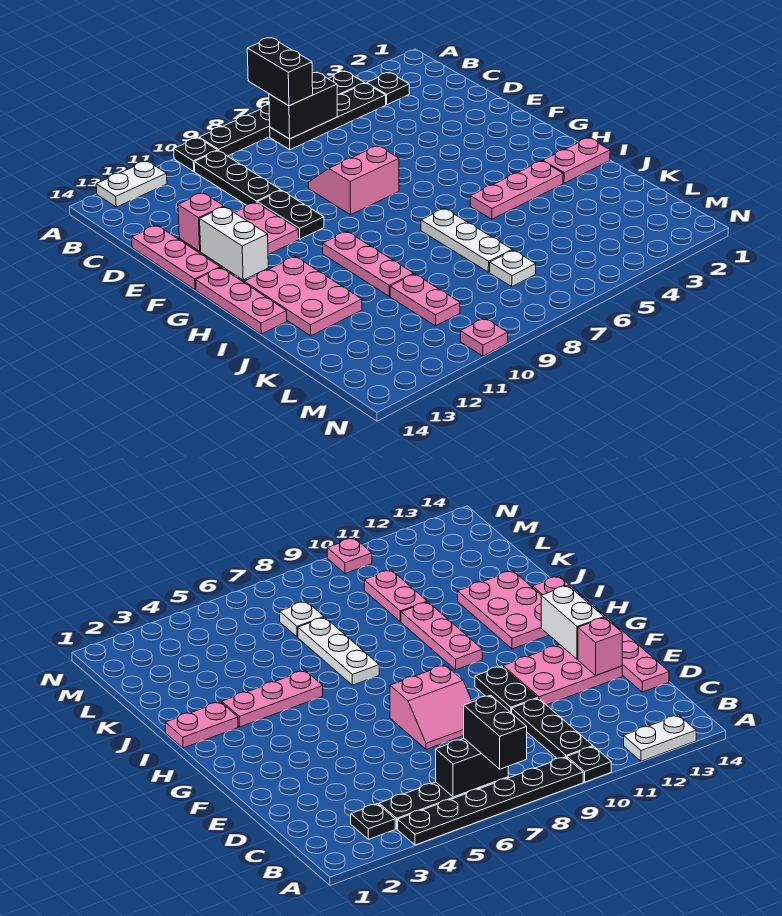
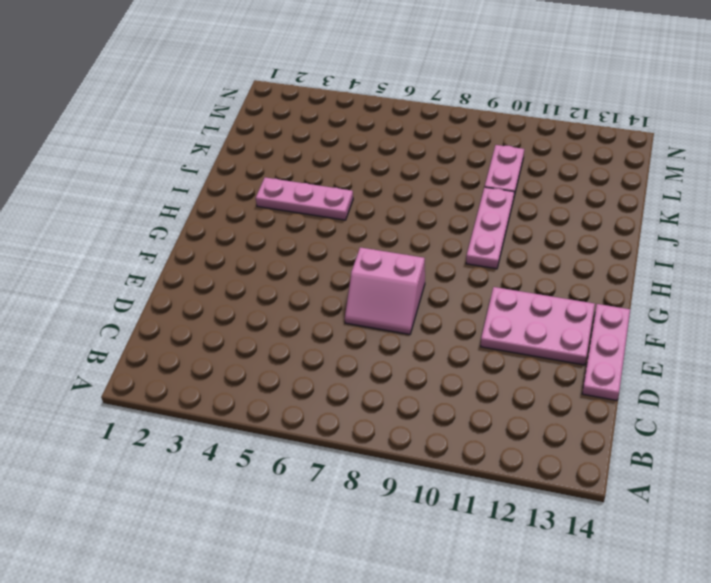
none -> black plate A4:A9 level 1
none -> black plate A10 level 1
none -> white plate A12:A13 level 1

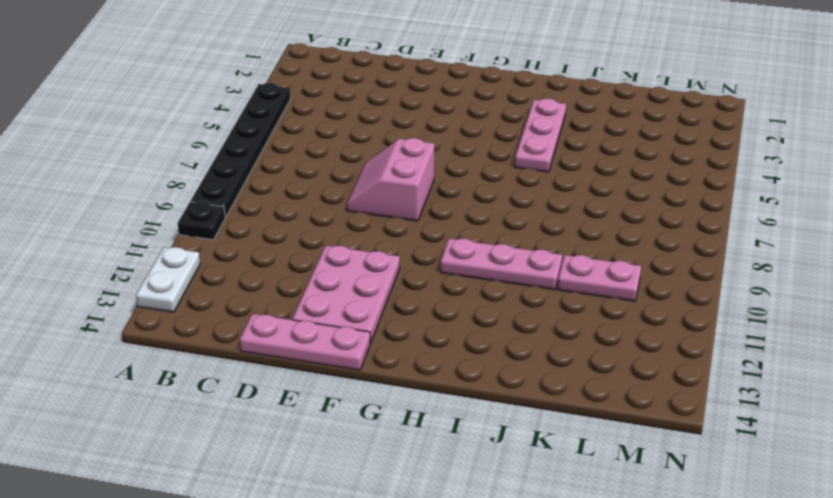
none -> black plate B3 level 1
none -> black plate B4:B7 level 1
none -> black plate B10:D10 level 1

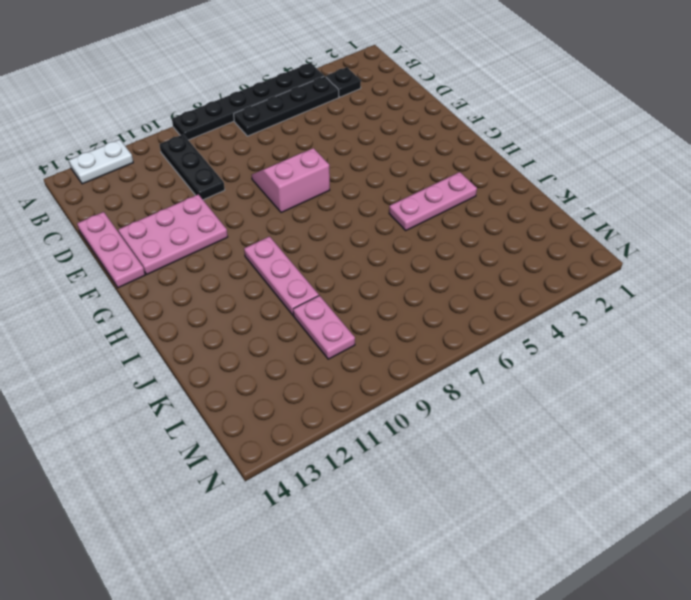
none -> black plate A10 level 1
none -> black plate E10:F10 level 1
none -> pink plate G14:I14 level 1

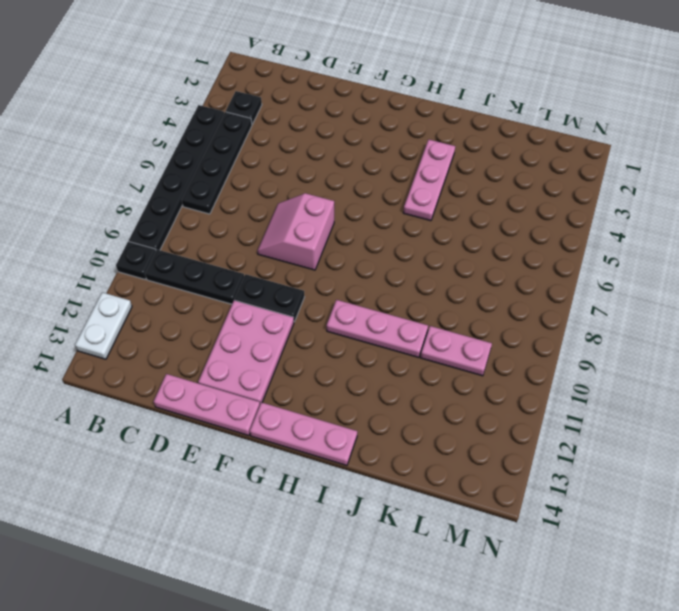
none -> pink plate H12:J13 level 1
none -> pink plate I1:I2 level 1
none -> white plate I7:K7 level 1

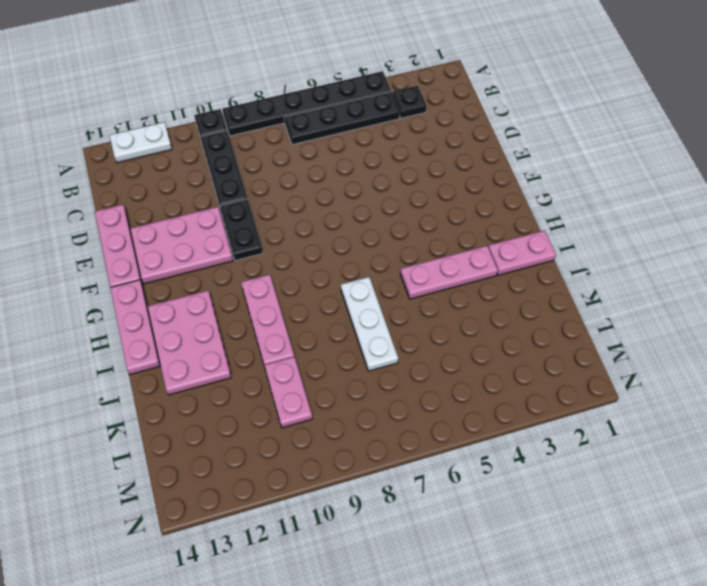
none -> pink slope E7:F8 level 1 top F
none -> white plate L7 level 1
none -> pink plate N10 level 1

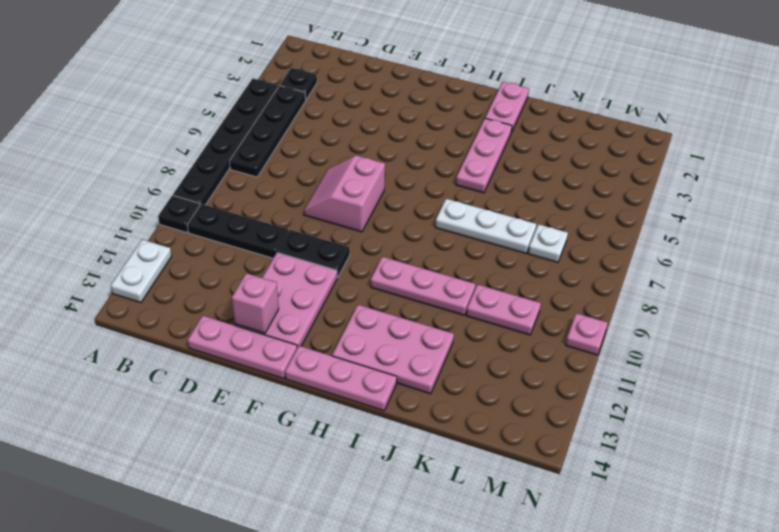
none -> black brick B6:B7 level 2
none -> white brick F13:G13 level 2
none -> black brick A7:B7 level 3

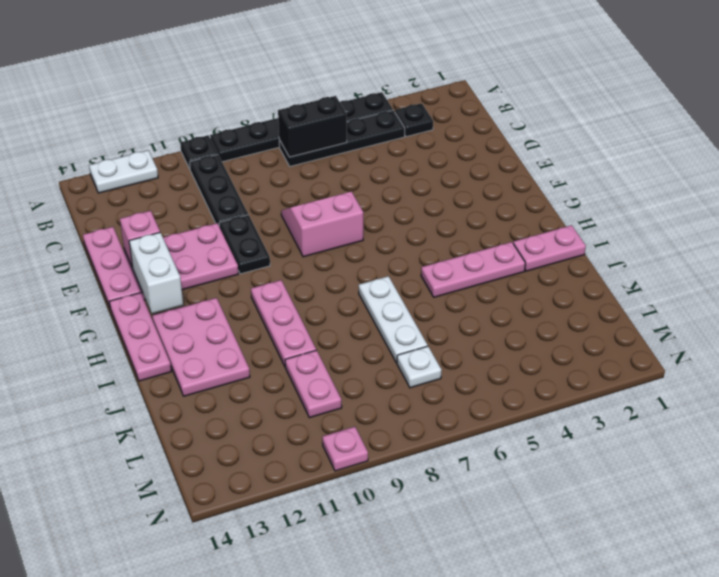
none -> black brick A7:B7 level 3

